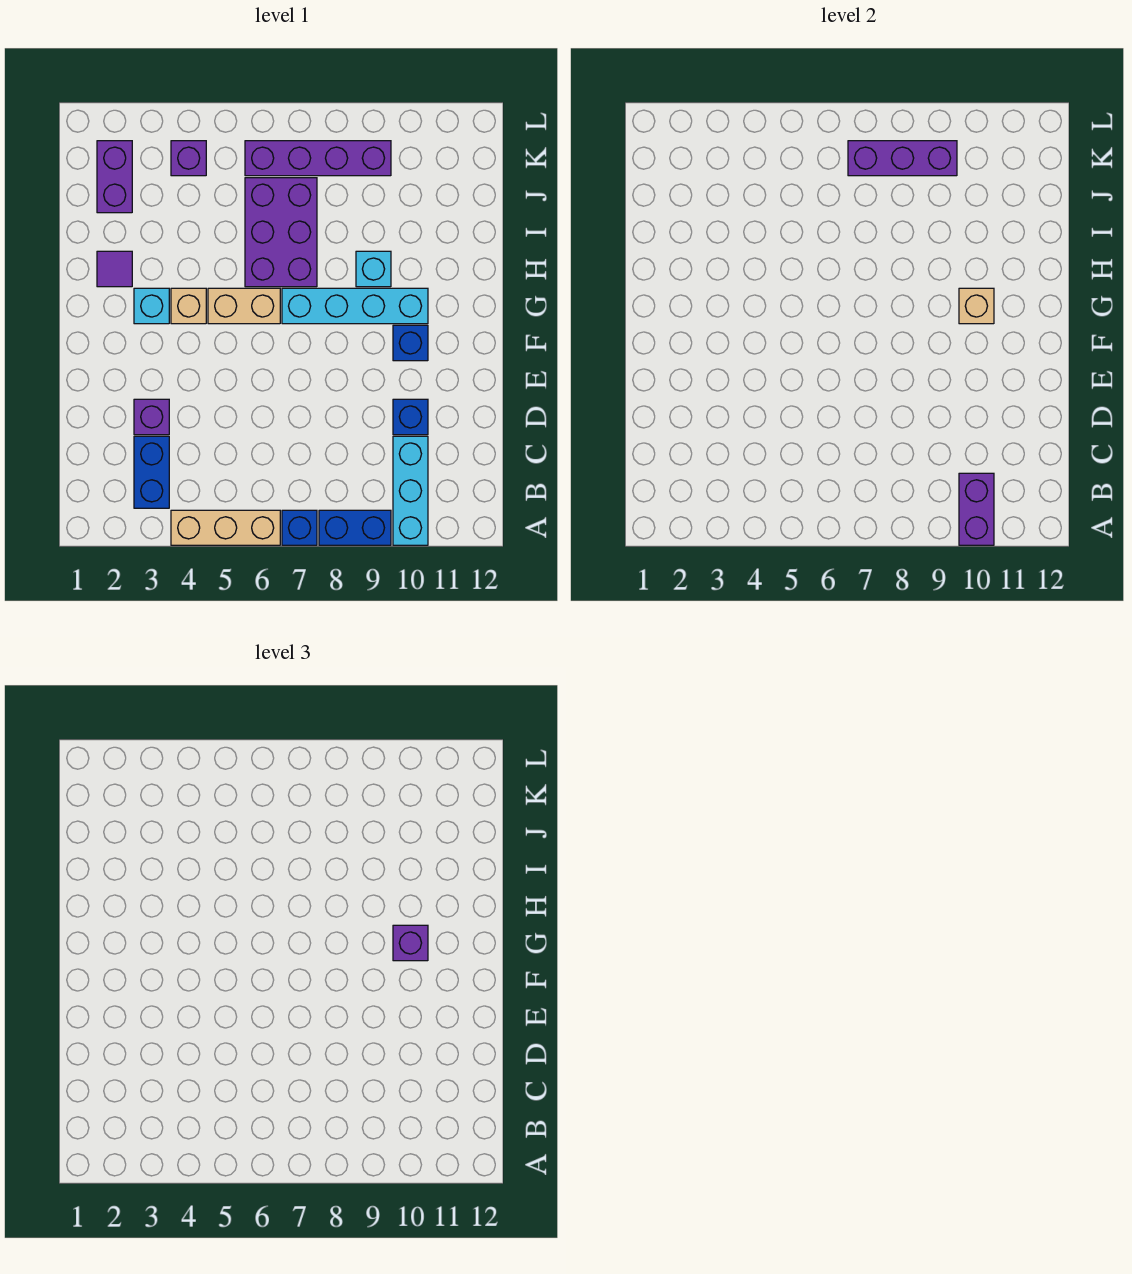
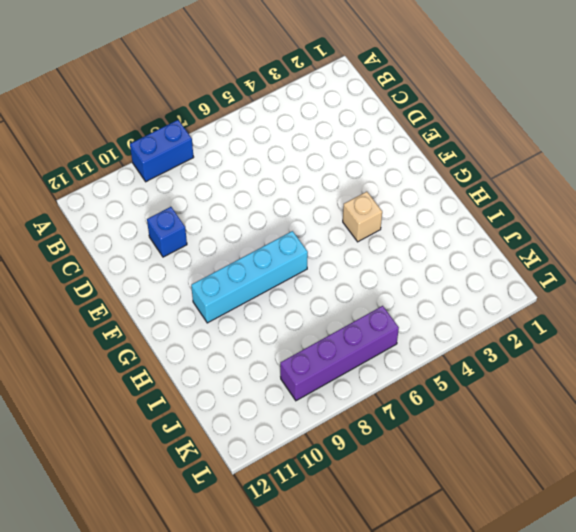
none -> tan brick A4:A6 level 1
none -> blue brick A7 level 1
none -> cyan brick A10:C10 level 1

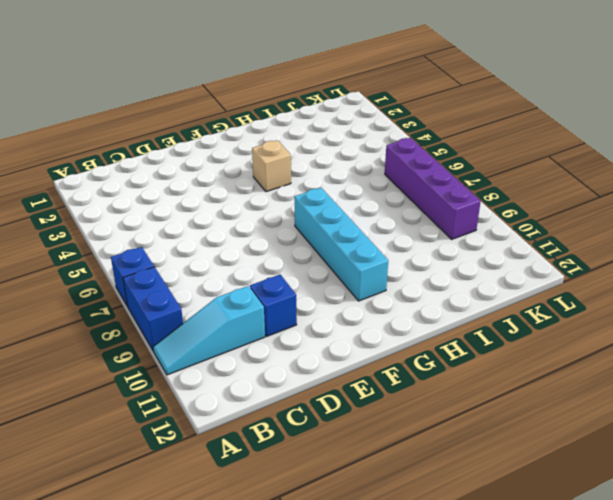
cyan slope A10:C10 level 1 top C -> cyan brick A10:C10 level 1
none -> tan brick A4:A6 level 1
none -> blue brick B3:C3 level 1
none -> purple brick D3 level 1

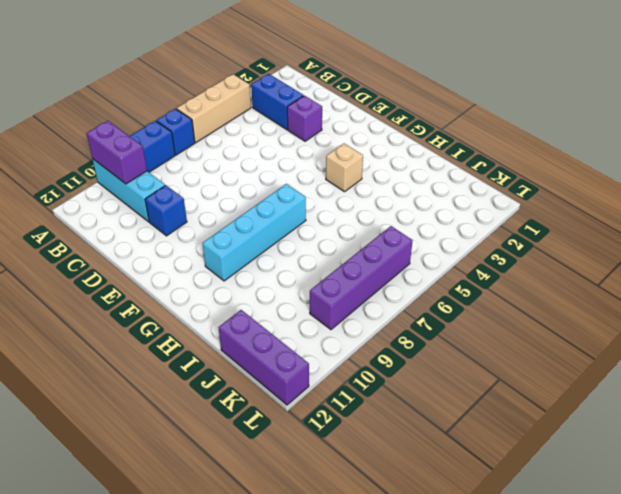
purple brick J12:L12 level 1 -> purple brick K7:K9 level 2
none -> blue brick F10 level 1
none -> cyan brick G3 level 1
none -> tan brick G5:G6 level 1

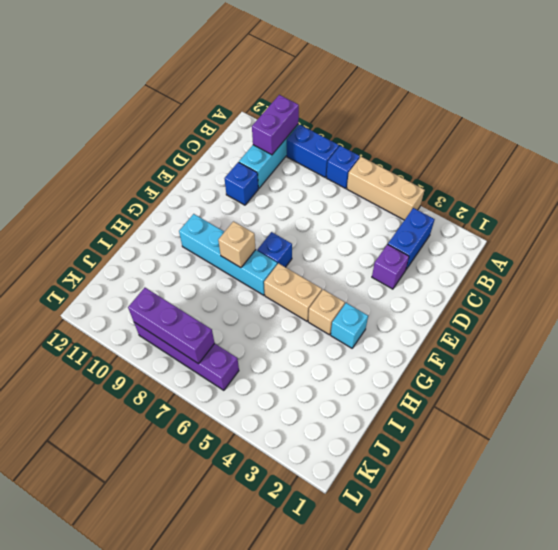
blue brick F7 level 1 -> blue brick F10 level 1
tan brick G8 level 2 -> tan brick G10 level 2
none -> purple tile H2 level 1
none -> purple brick H6:J7 level 1
none -> cyan brick H9 level 1

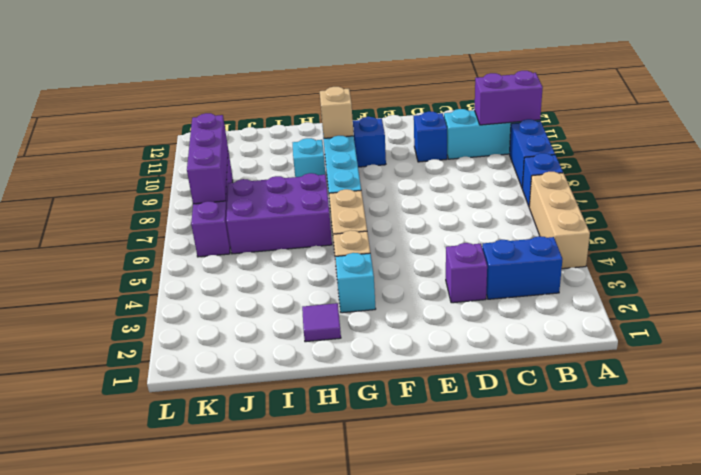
none -> purple brick J2:K2 level 1
none -> purple brick K4 level 1
none -> purple brick G10 level 3

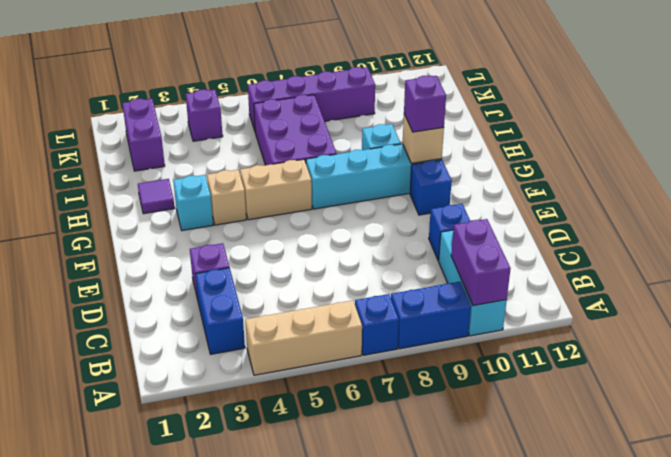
none -> purple brick K7:K9 level 2

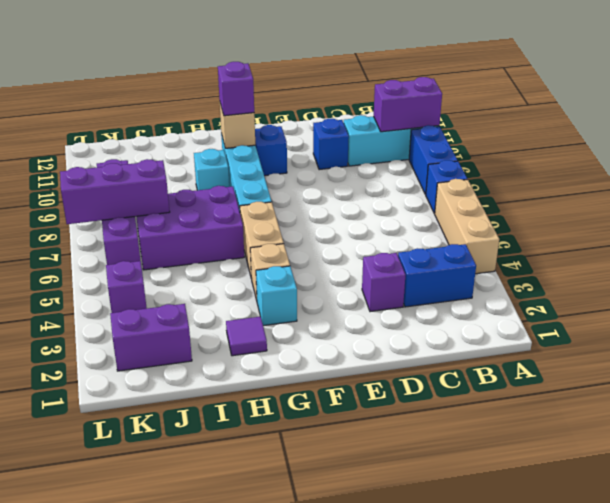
purple brick J7:L7 level 2 -> purple brick K7:K9 level 2

